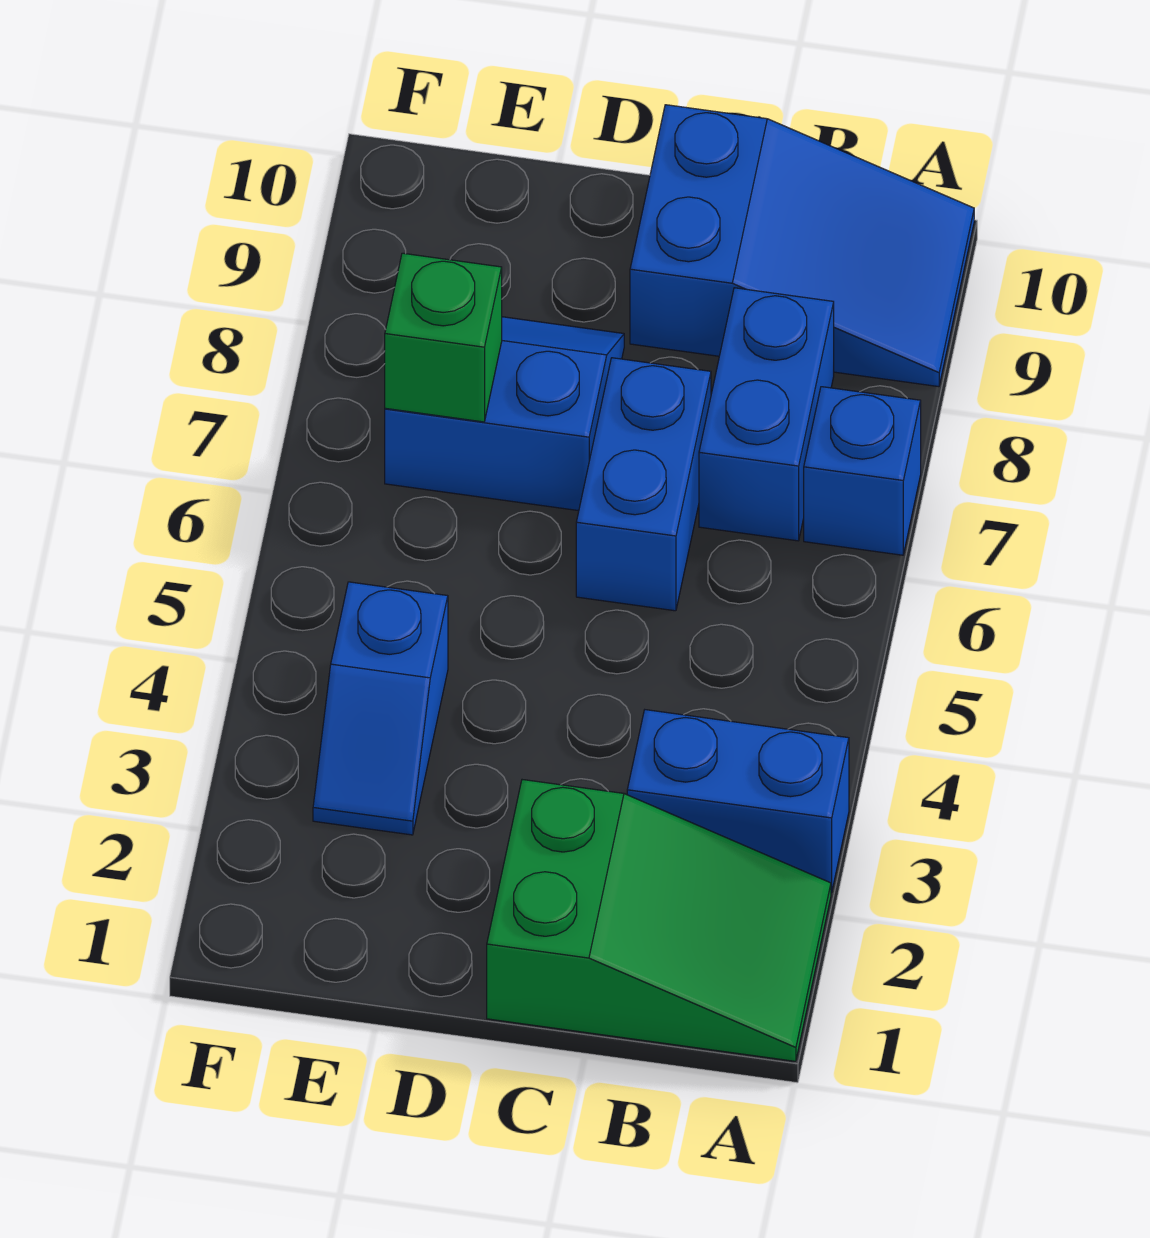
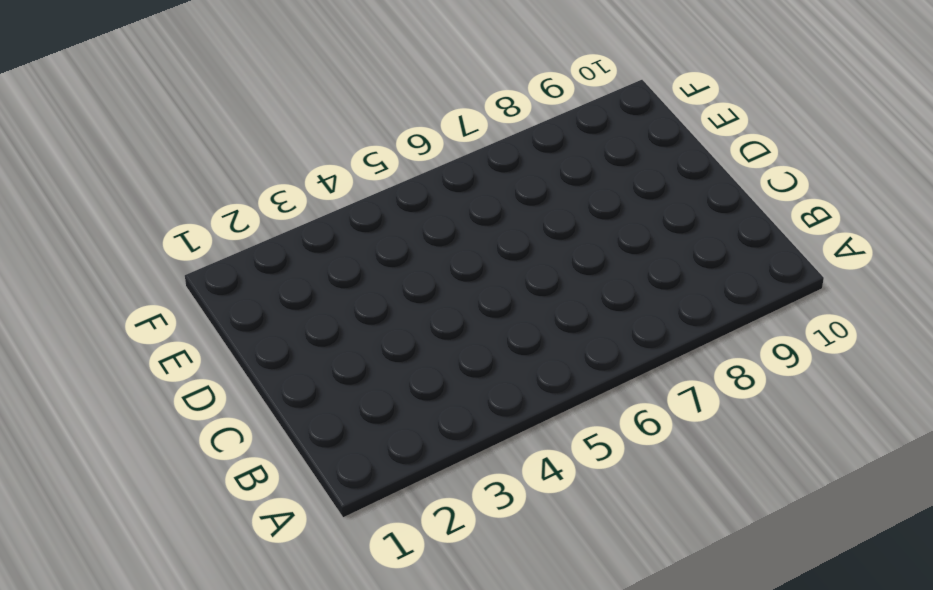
none -> green slope A1:C2 level 1 top C
none -> blue brick A3:B3 level 1

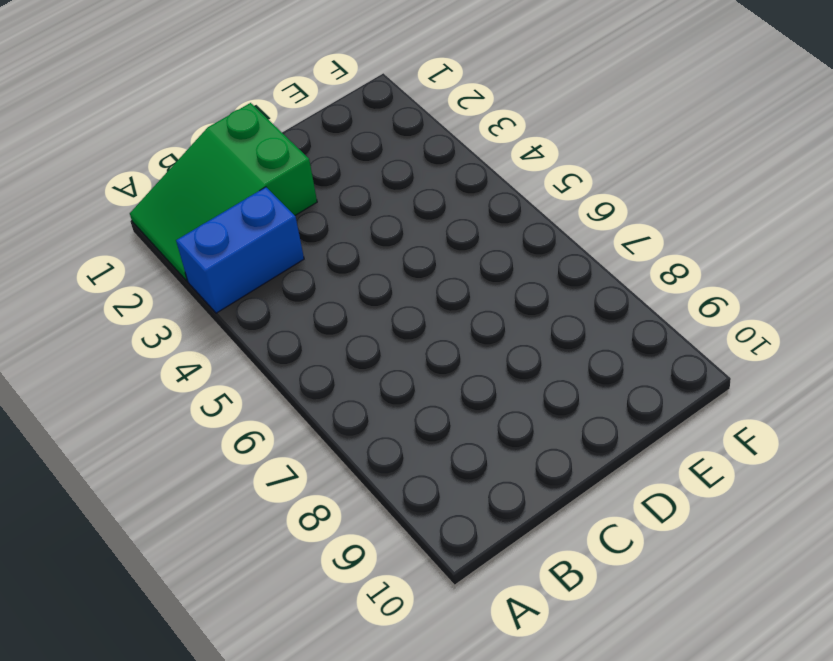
none -> blue brick A7 level 1
none -> blue slope A9:C10 level 1 top C

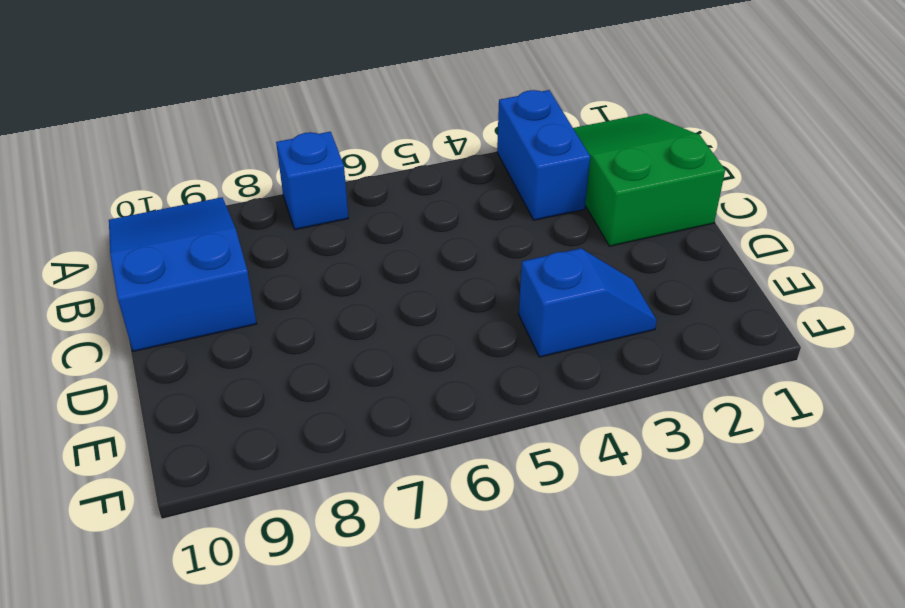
none -> blue brick B7:B8 level 1
none -> blue brick C6:C7 level 1

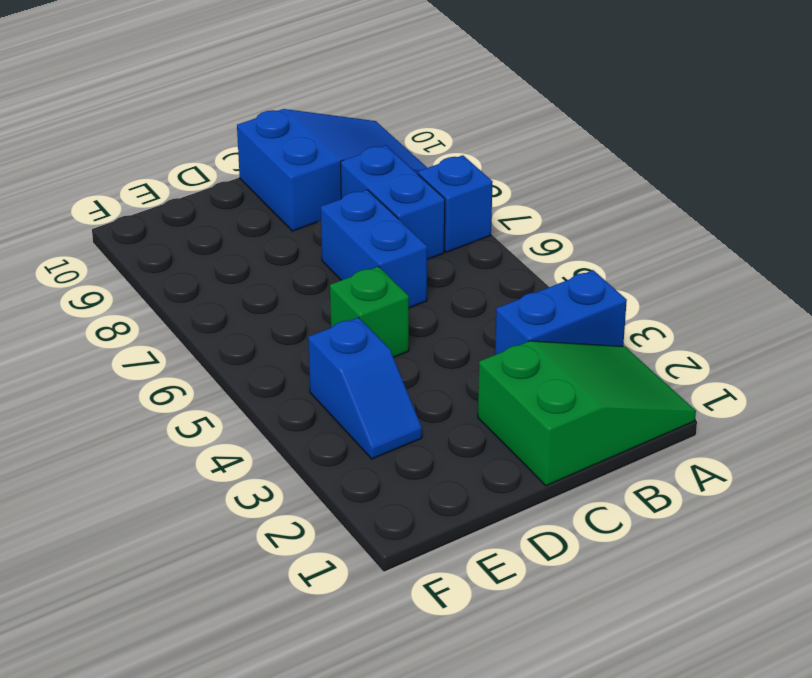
green brick D5 level 1 -> green brick E7 level 2
none -> blue slope D7:E8 level 1 top 7

